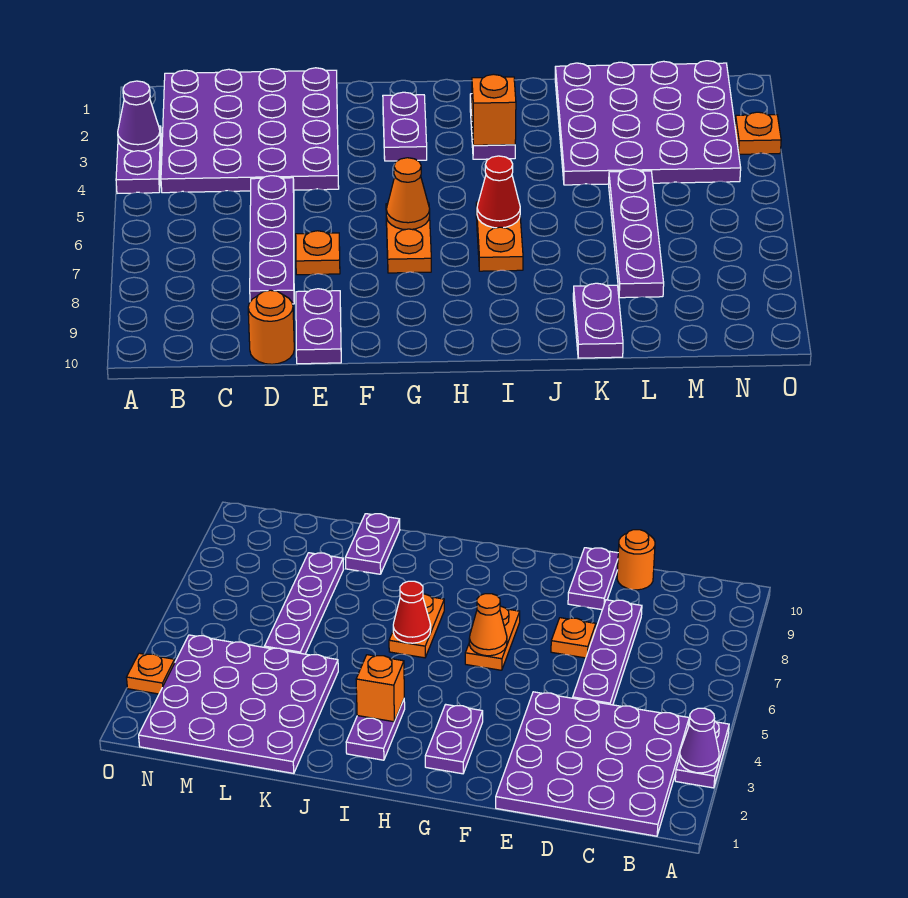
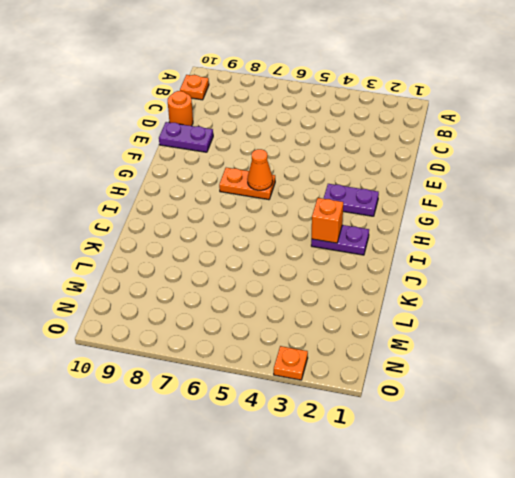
orange plate B10 level 1 -> orange plate E7 level 1
none -> purple plate A3:A4 level 1
none -> purple plate B1:E4 level 1
none -> purple plate D5:D8 level 1

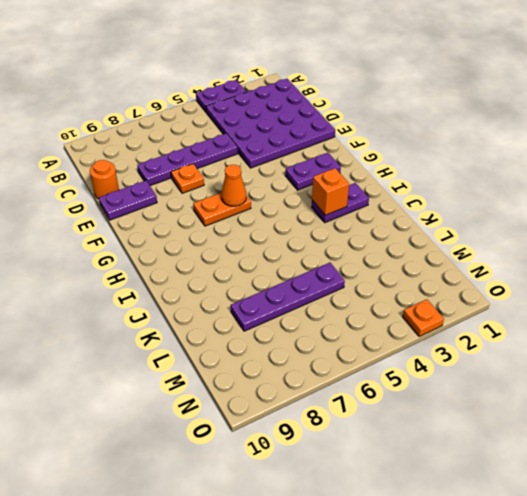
none -> orange plate I6:I7 level 1
none -> purple plate K1:N4 level 1
none -> purple plate K9:K10 level 1

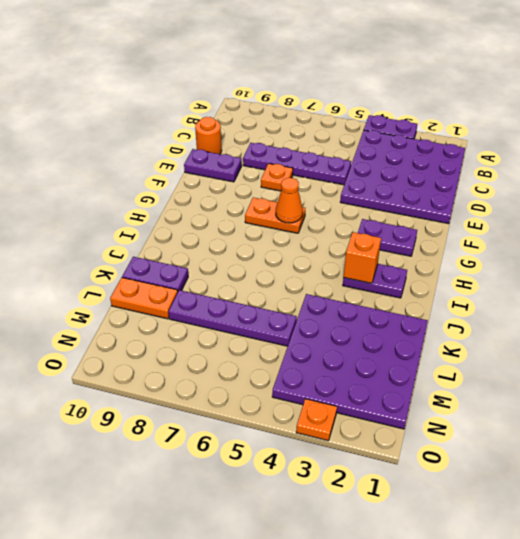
orange plate L9:L10 level 1 -> orange plate I6:I7 level 1
none -> purple cone A3 level 2
none -> red cone I6 level 2

